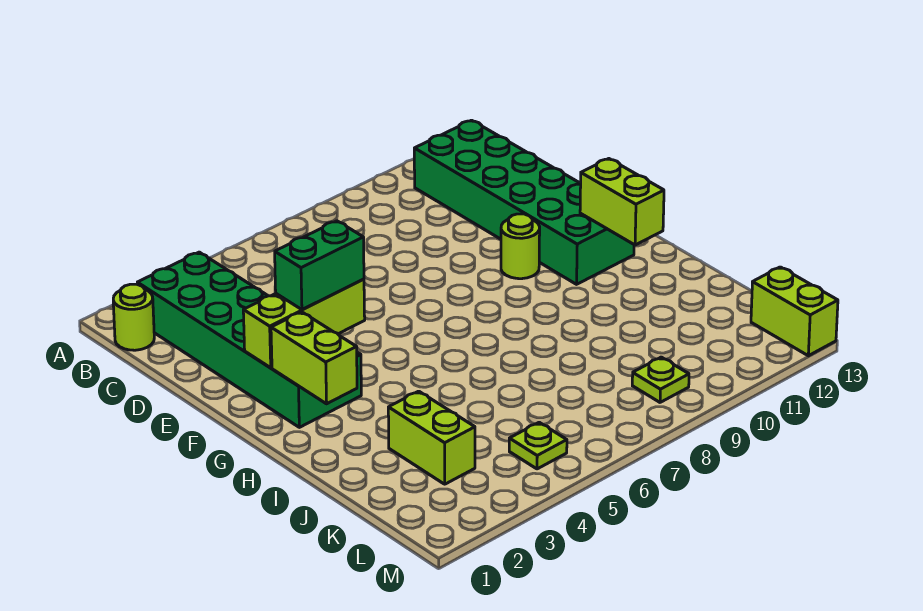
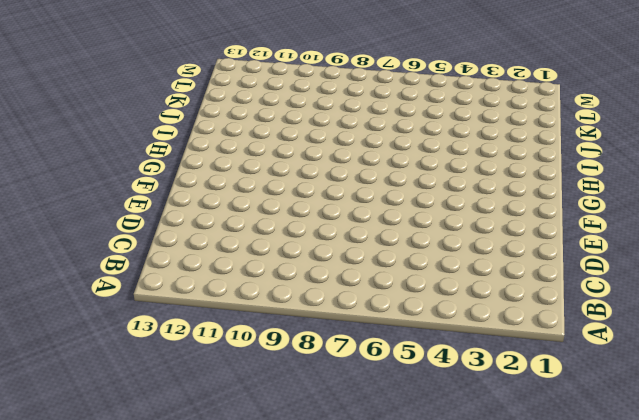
none -> lime round brick B1 level 1
none -> green brick B2:G3 level 1
none -> green brick B11:G12 level 1

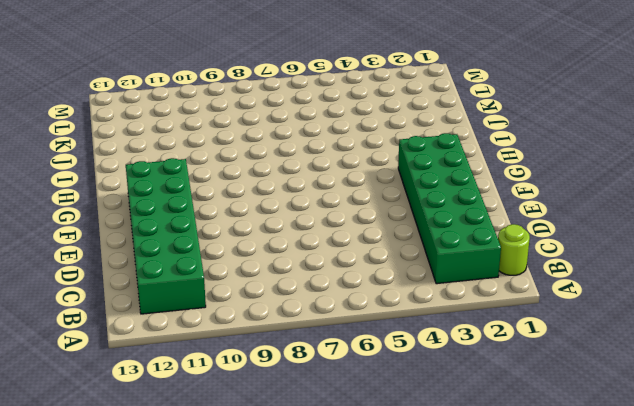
none -> lime round brick F10 level 1
none -> lime brick J3:K3 level 1
none -> lime plate L5 level 1

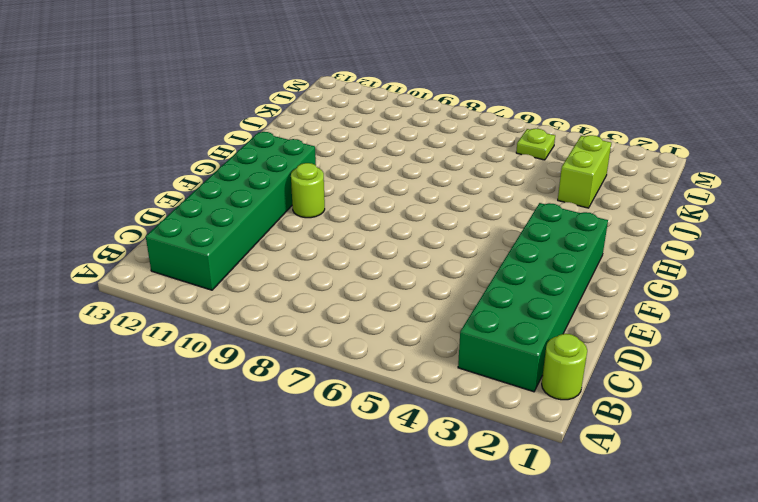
none -> lime plate L9 level 1
none -> lime brick L13:M13 level 1
none -> lime brick F2:F4 level 2

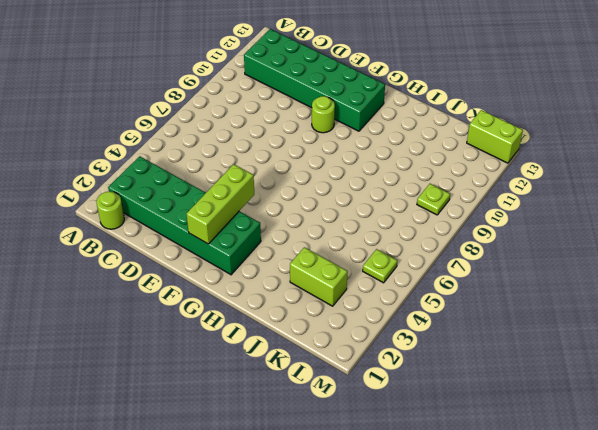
none -> lime brick G2:H2 level 2
none -> lime brick G12:H12 level 2
none -> green brick F3:F4 level 3

